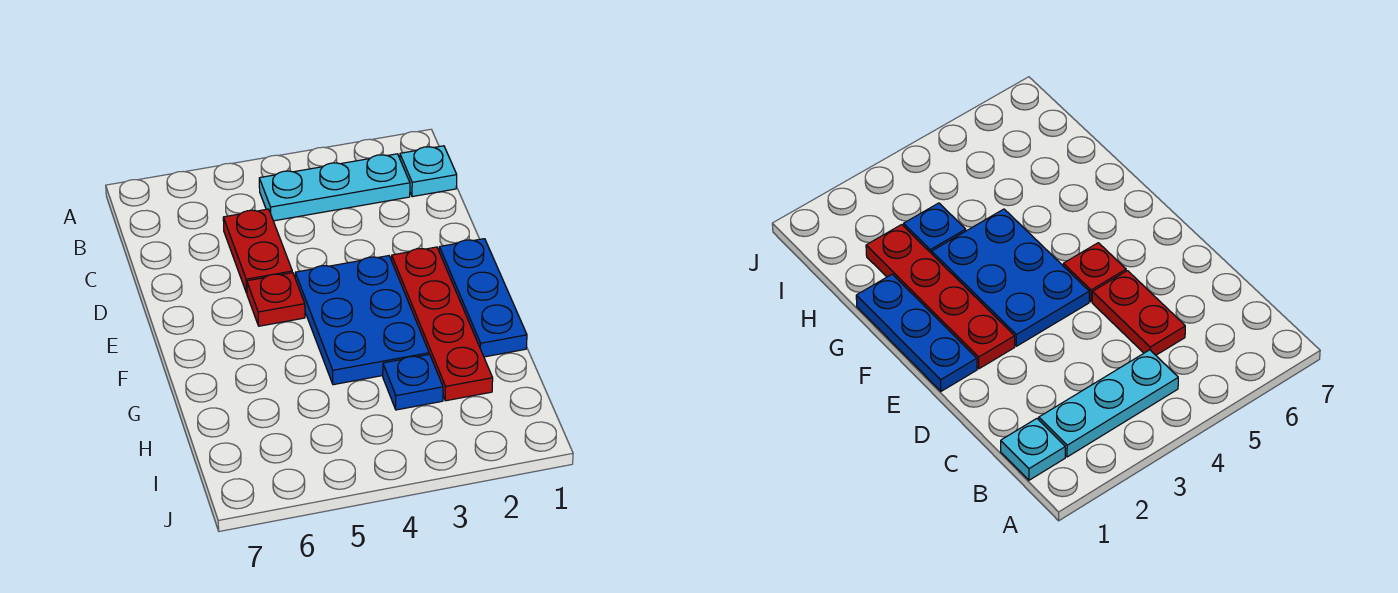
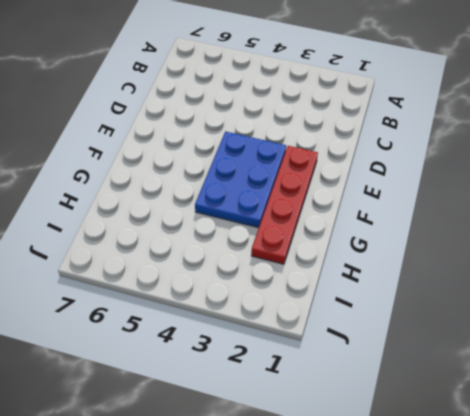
none -> cyan plate B1 level 1
none -> cyan plate B2:B4 level 1

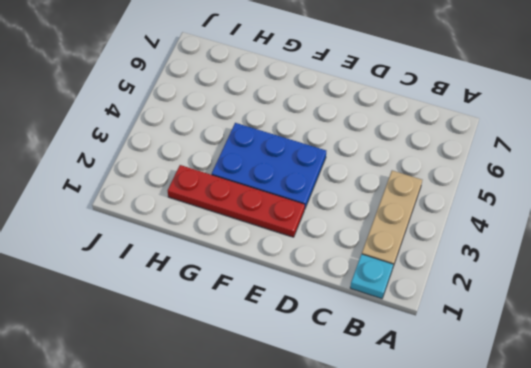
tan plate B2:B4 level 1 -> cyan plate B2:B4 level 1
none -> red plate C5:D5 level 1
none -> blue plate E1:G1 level 1

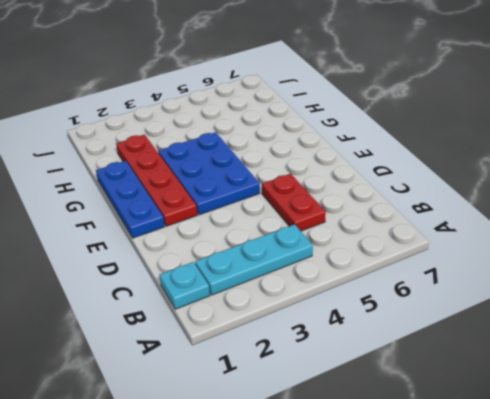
none -> red plate E5 level 1
none -> blue plate H3 level 1

